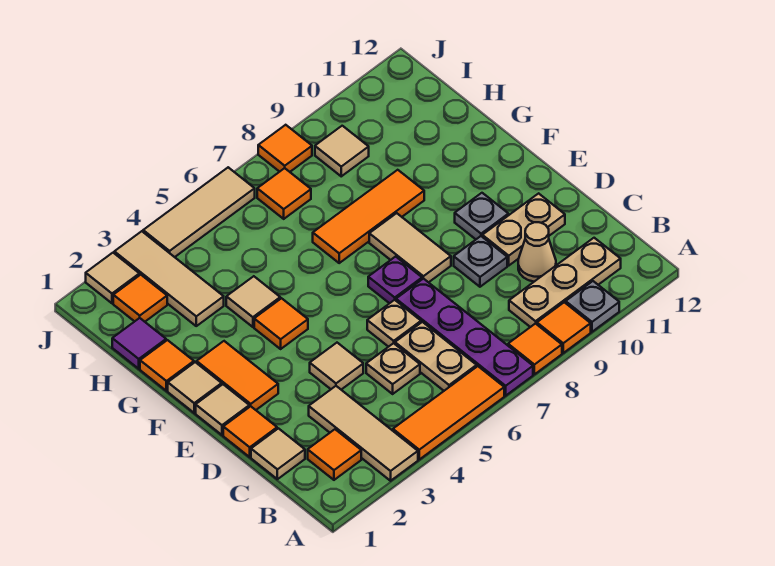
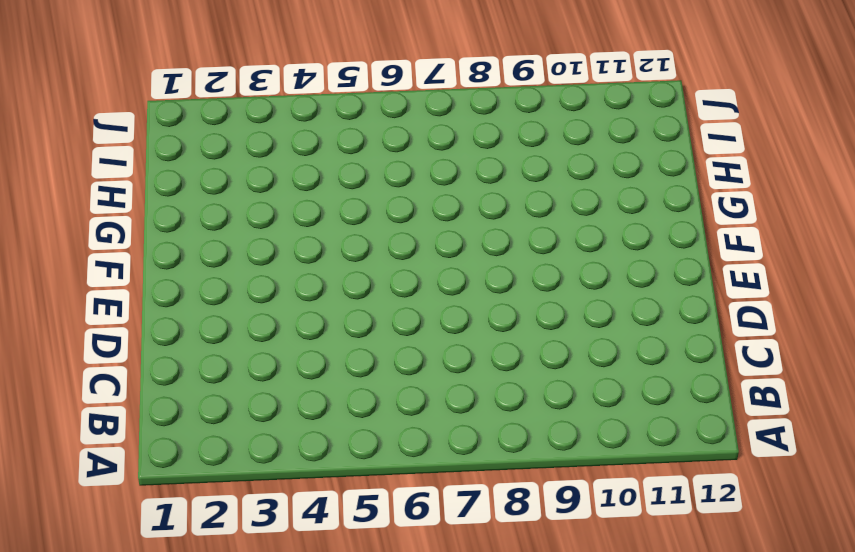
none -> tan tile A3:C3 level 1
none -> orange tile A4:A6 level 1
none -> purple plate A7:D7 level 1
none -> orange tile A8 level 1

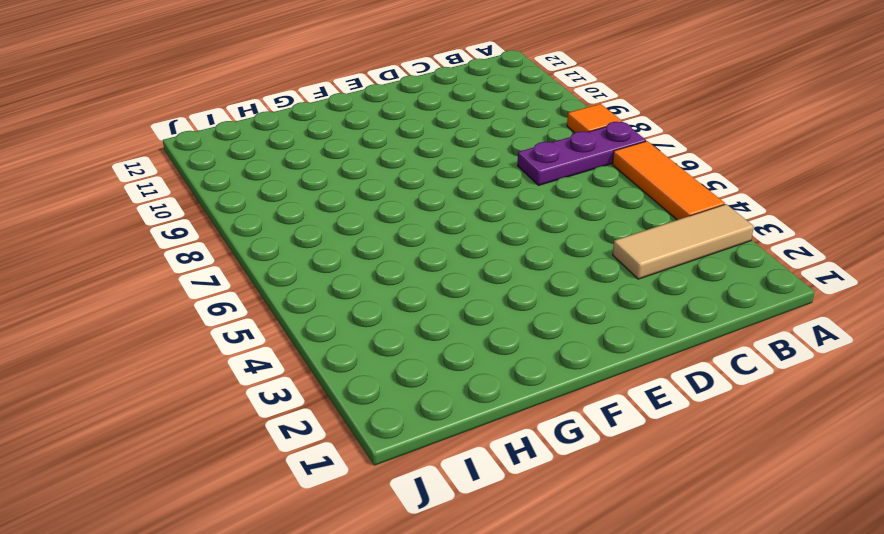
purple plate A7:C7 level 1 -> purple plate A7:D7 level 1
none -> orange tile A9 level 1
none -> grey plate A10 level 1
none -> orange tile B2 level 1
none -> tan plate B6:C6 level 1

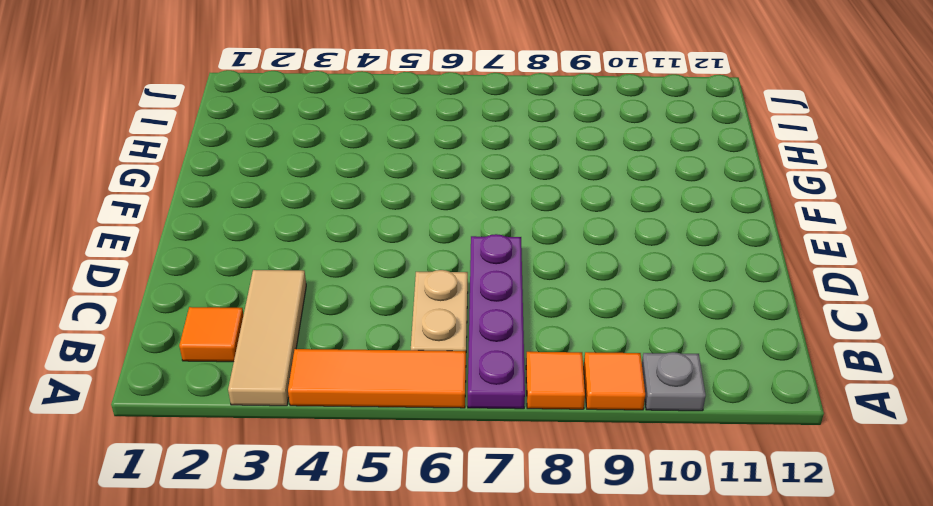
none -> tan plate B9:B11 level 1
none -> tan tile C1 level 1
none -> tan plate C5 level 1
none -> tan cone C10 level 1

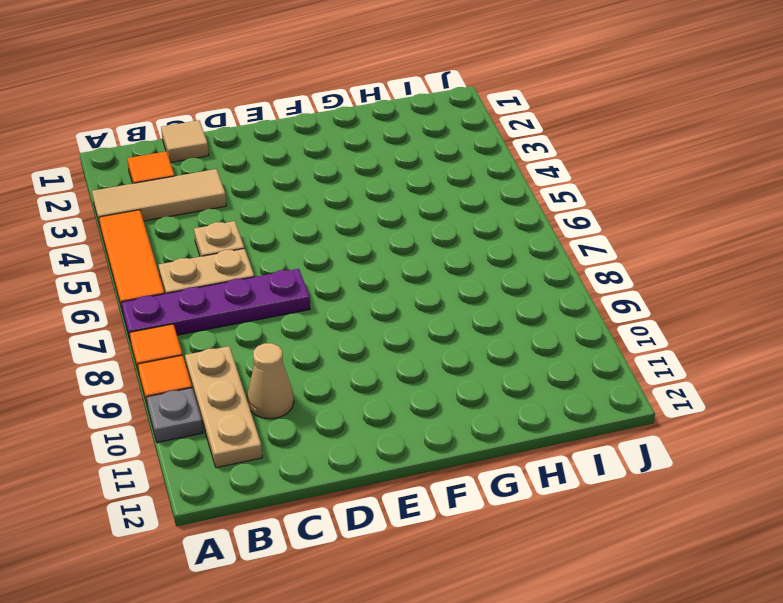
none -> orange tile D1 level 1
none -> tan tile D4 level 1
none -> tan plate D6 level 1
none -> grey plate D9 level 1

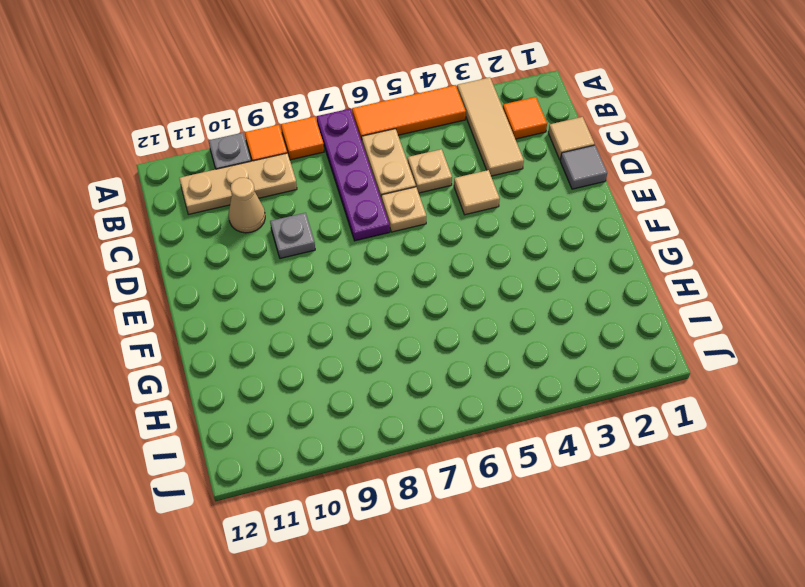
grey tile D1 level 1 -> orange tile D1 level 1
none -> tan plate D10:D11 level 1
none -> tan tile E1 level 1
none -> orange tile E2:F2 level 1
none -> purple plate E7 level 1

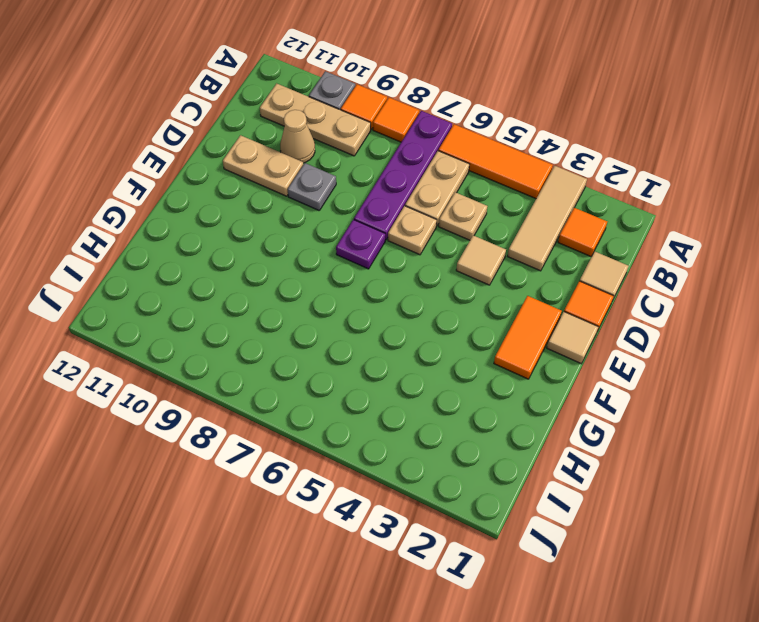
none -> tan tile E8:F8 level 1
none -> grey plate E10 level 1
none -> tan tile F1 level 1
none -> orange tile F4 level 1

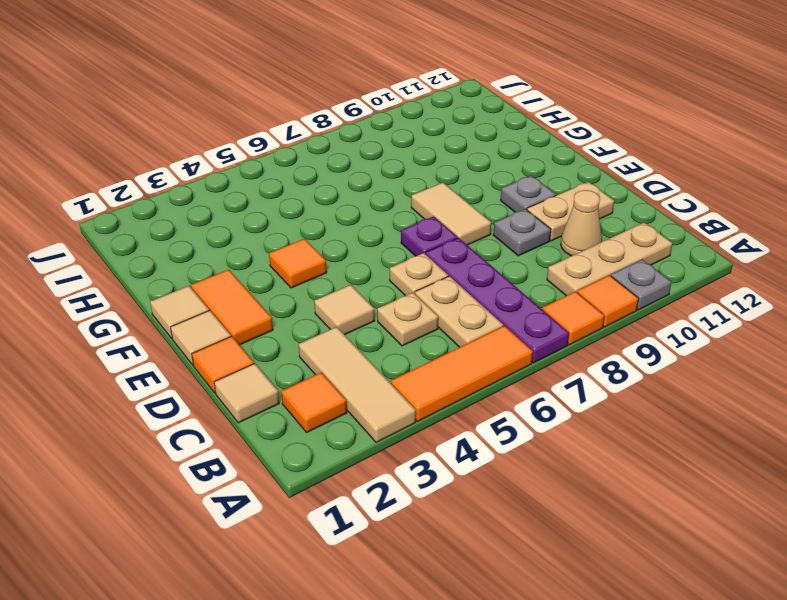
none -> orange tile G1 level 1
none -> tan tile G4 level 1
none -> orange tile G7:G9 level 1
none -> purple tile H1 level 1

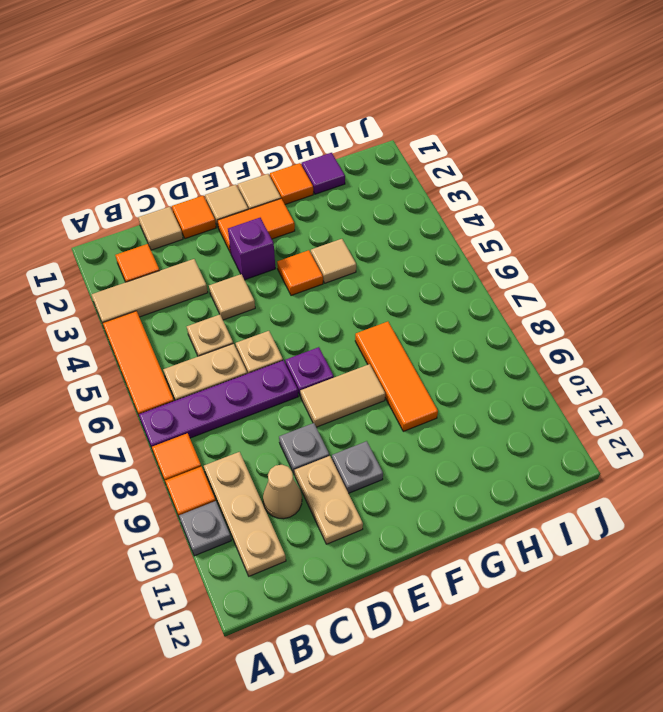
purple brick E3 level 1 -> none
none -> tan tile H3:J3 level 1
none -> orange tile I2 level 1
none -> orange tile I7 level 1
none -> tan tile I9 level 1

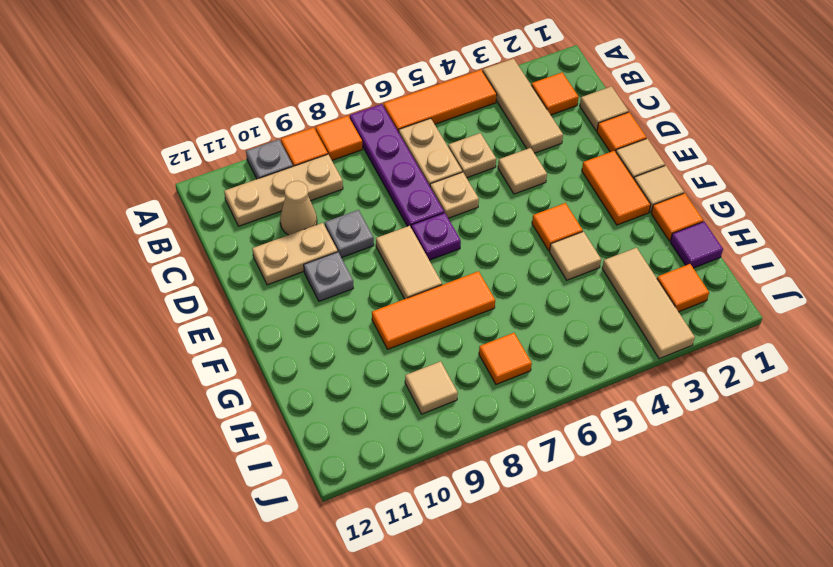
none -> tan tile J2 level 1
none -> tan tile J4:J6 level 1
none -> orange tile J8 level 1

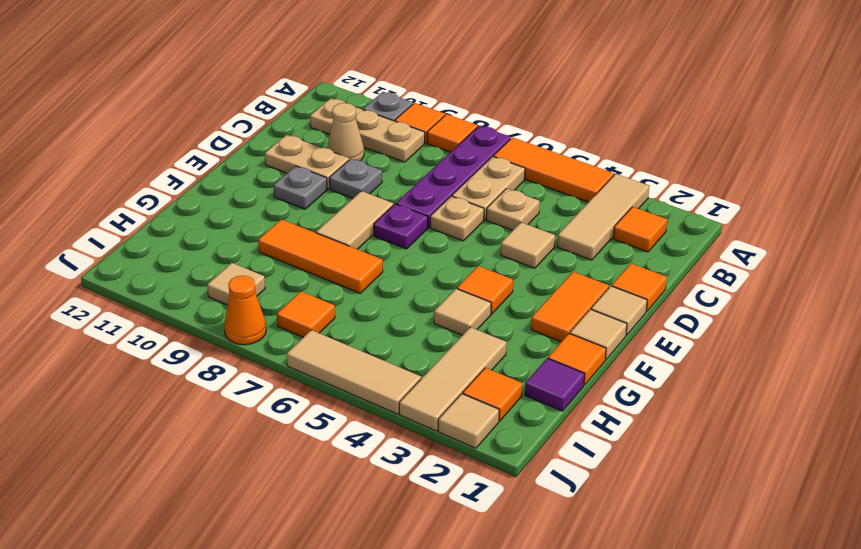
orange cone J8 level 1 -> orange tile J8 level 1
none -> tan tile C1 level 1

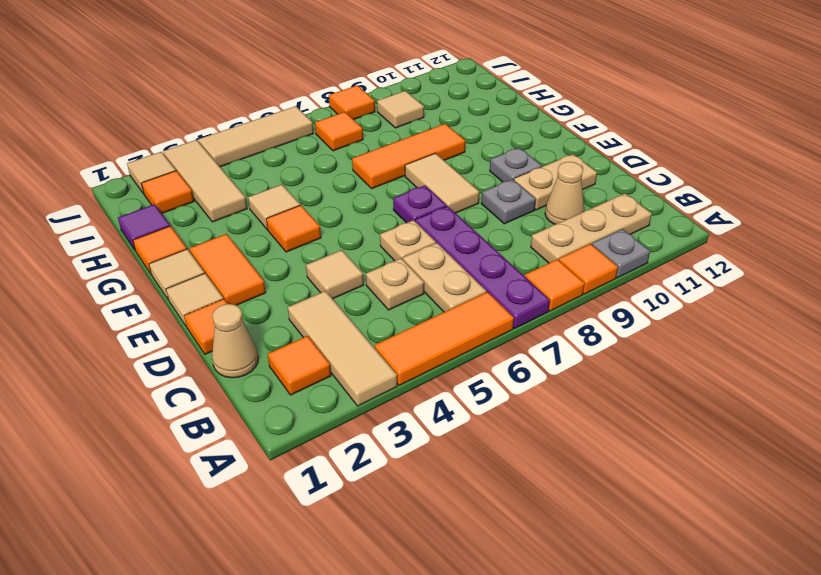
tan cone C1 level 1 -> tan tile C1 level 1

